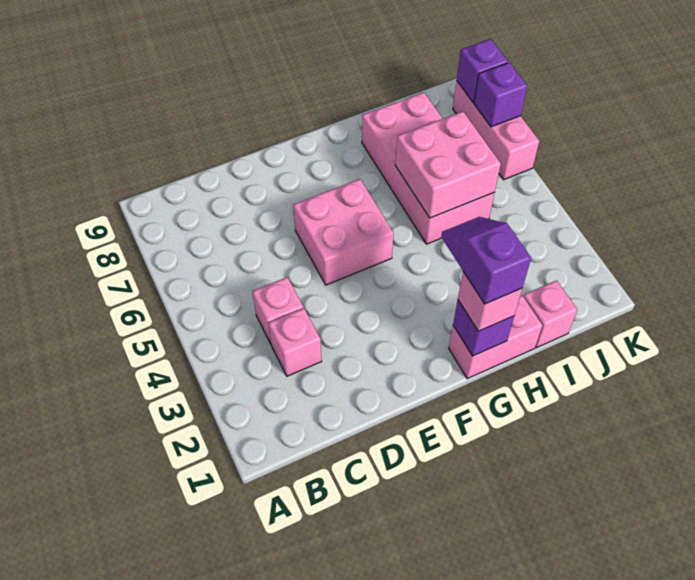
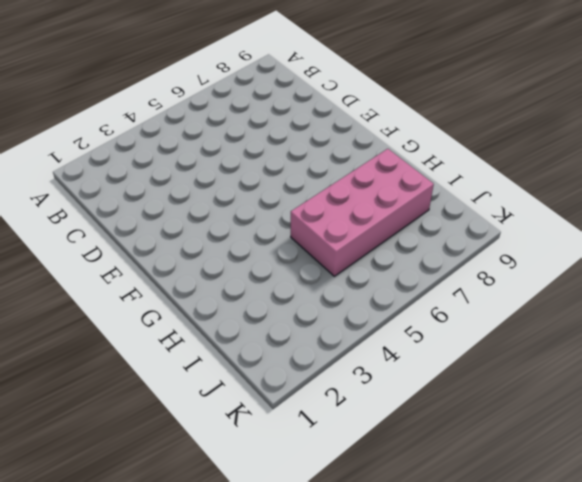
none -> pink brick C3 level 1
none -> pink brick C4 level 1
none -> pink brick E5:F6 level 1

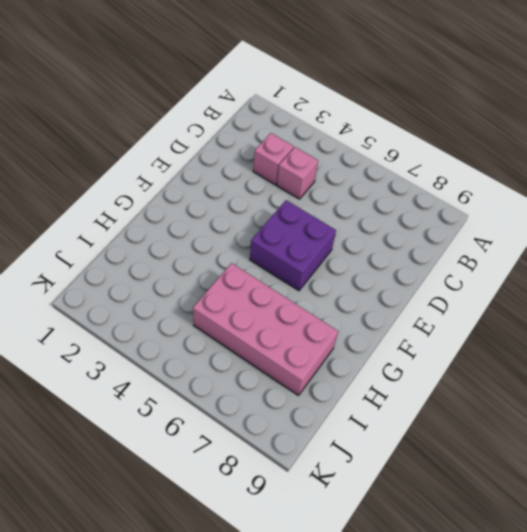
purple brick E5:F6 level 1 -> pink brick E5:F6 level 1
none -> pink brick G1:H1 level 1
none -> pink brick I1 level 1
none -> pink brick K6:K8 level 1

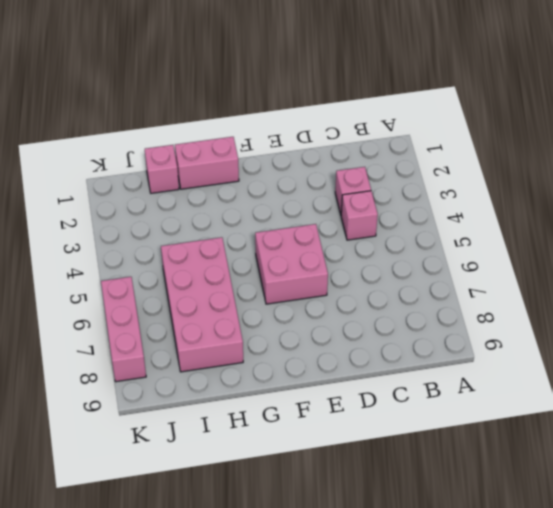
none -> purple brick G1 level 2
none -> pink brick H5:I6 level 2
none -> purple brick K7 level 2

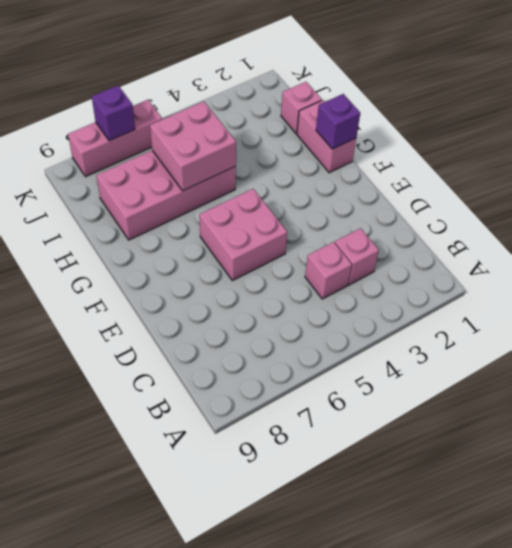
none -> purple brick K8 level 2
none -> pink brick G1 level 3
none -> purple slope G1:G2 level 4 top 1

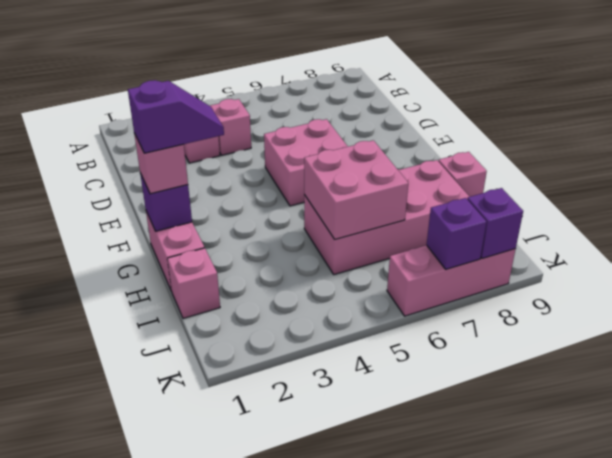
pink brick H9 level 1 -> none

